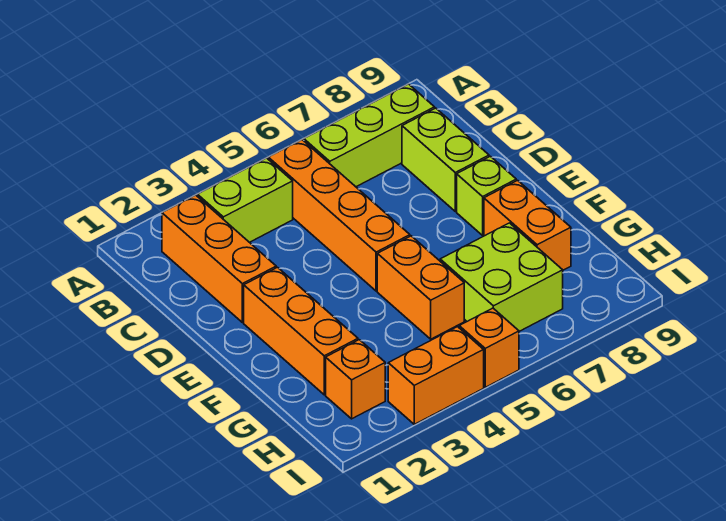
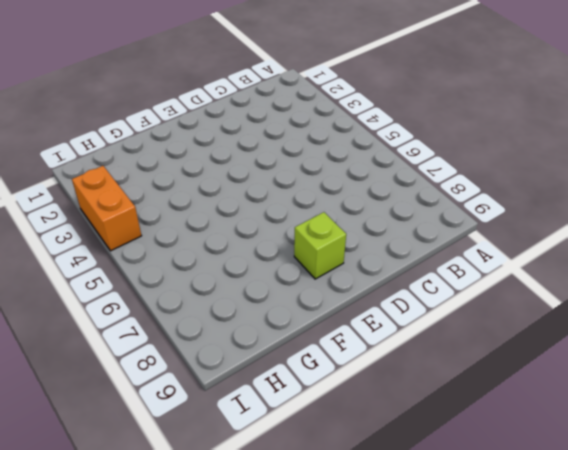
none -> orange brick B2:D2 level 1
none -> lime brick B3:B4 level 1
none -> orange brick B5:E5 level 1

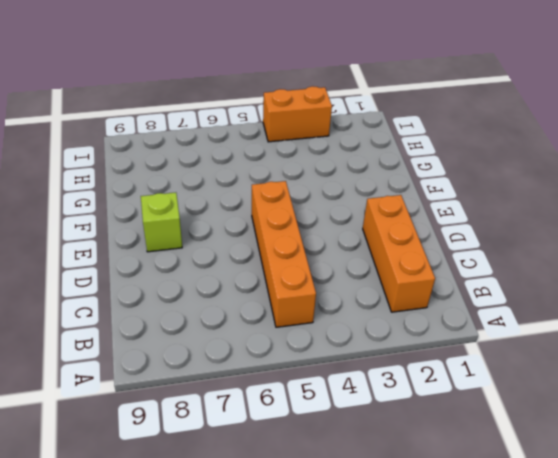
none -> lime brick B3:B4 level 1
none -> lime brick B6:B8 level 1
none -> lime brick C8:D8 level 1

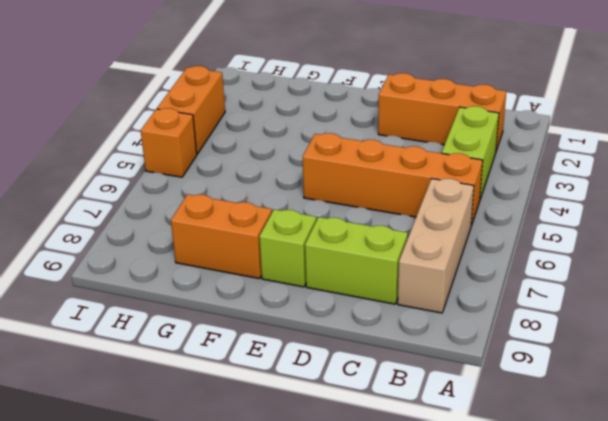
tan brick B6:B8 level 1 -> lime brick B6:B8 level 1
none -> orange brick E2:G2 level 1
none -> orange brick F5:G5 level 1
none -> lime brick G6:H7 level 1

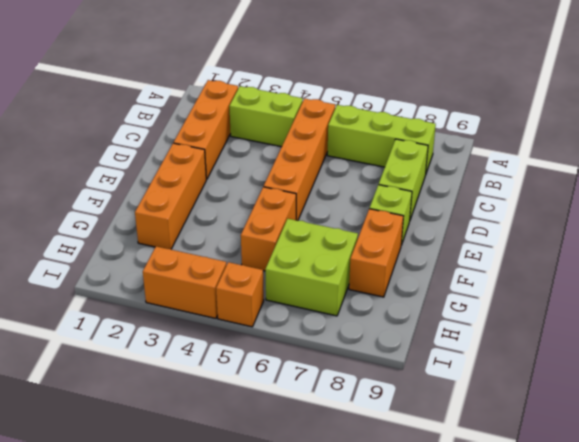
none -> orange brick H2 level 1

